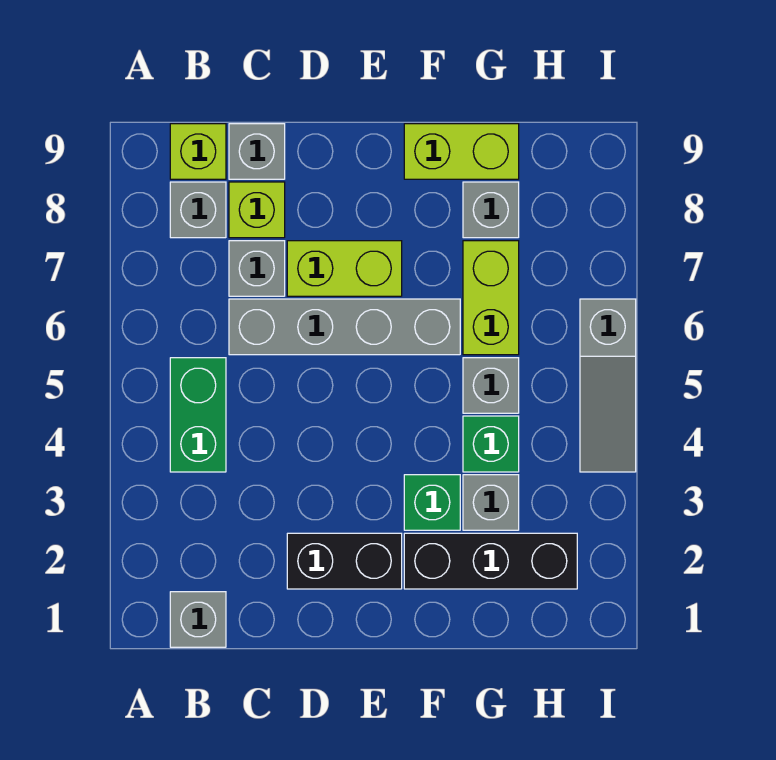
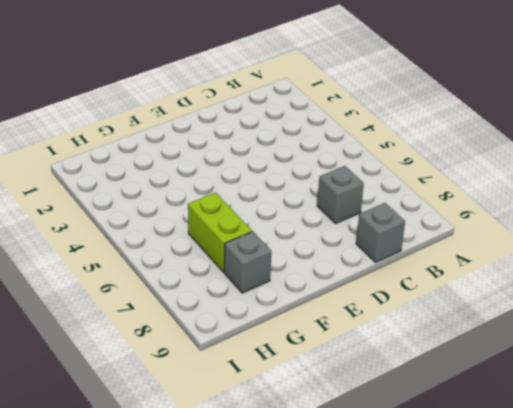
none -> grey brick B1 level 1
none -> green brick B4:B5 level 1
none -> grey brick B8 level 1

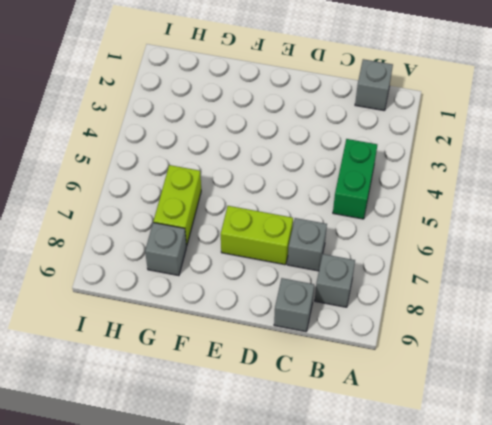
none -> lime brick B9 level 1
none -> grey brick C6:F6 level 1
none -> lime brick C8 level 1

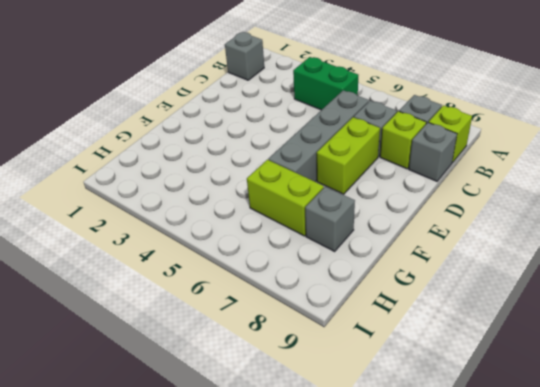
none -> black brick D2:E2 level 1
none -> black brick F2:H2 level 1
none -> green brick F3 level 1

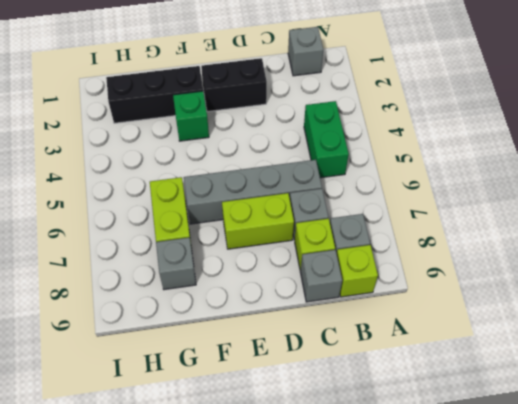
none -> lime brick F9:G9 level 1
none -> grey brick G3 level 1
none -> green brick G4 level 1

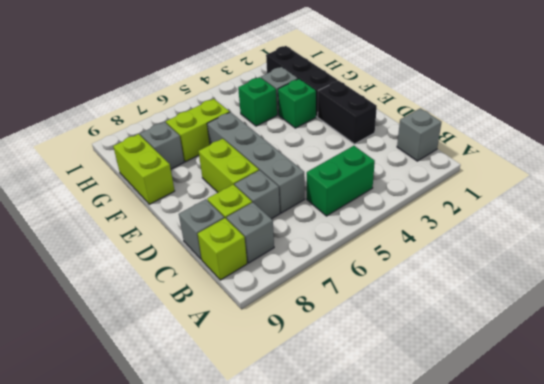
none -> grey brick G5 level 1
none -> grey slope I4:I6 level 1 top 6

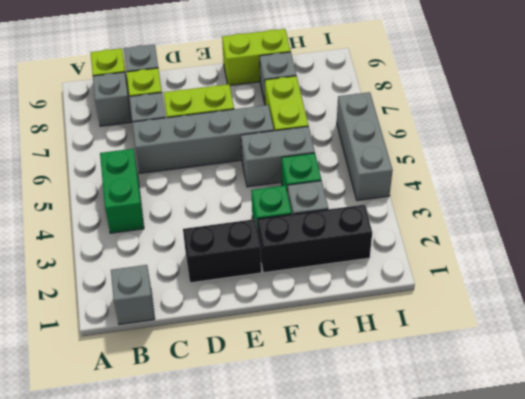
grey brick F5:G5 level 1 -> grey brick G5 level 1
grey brick I4:I6 level 1 -> grey slope I4:I6 level 1 top 6

